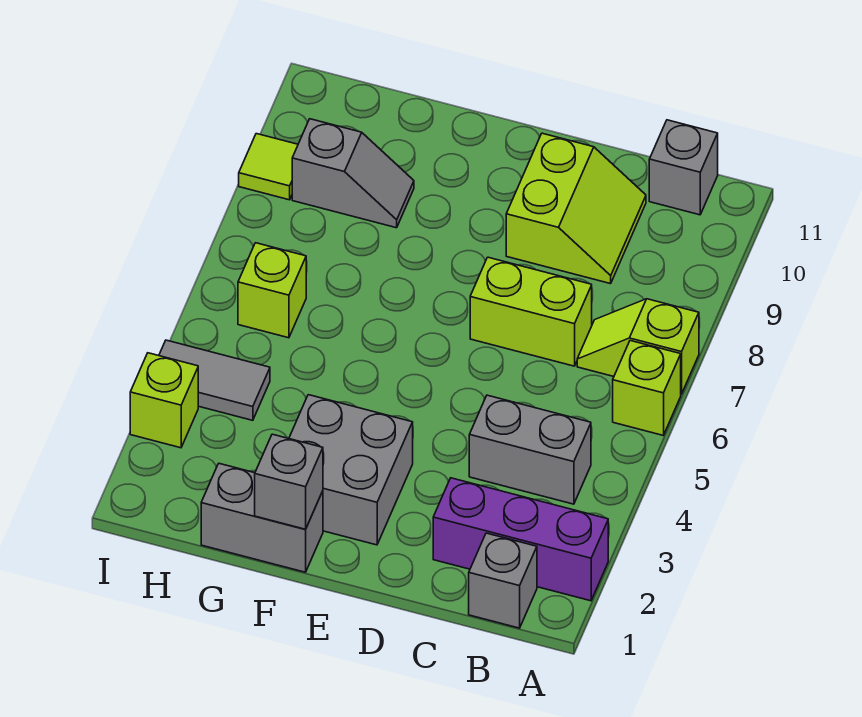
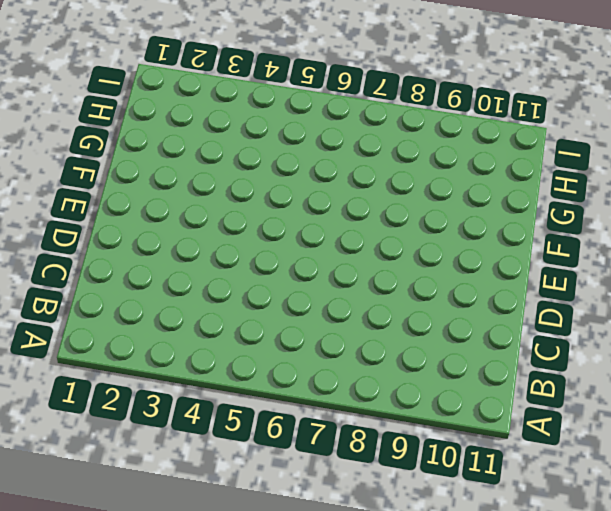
none -> purple brick A2:C2 level 1
none -> lime brick A6 level 1
none -> lime slope A7:B7 level 1 top A

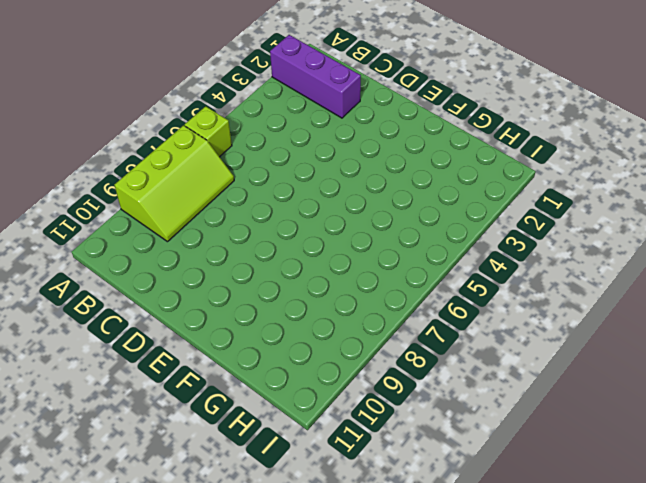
lime slope A7:B9 level 1 top A -> lime slope A7:B7 level 1 top A
none -> grey brick B1 level 1
none -> grey brick B4:C4 level 1
none -> grey brick B11 level 1

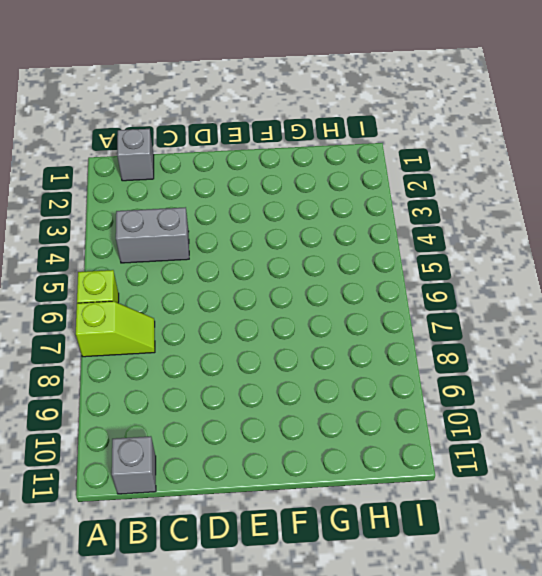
none -> purple brick A2:C2 level 1
none -> lime brick C7:D7 level 1
none -> lime slope C9:D10 level 1 top D

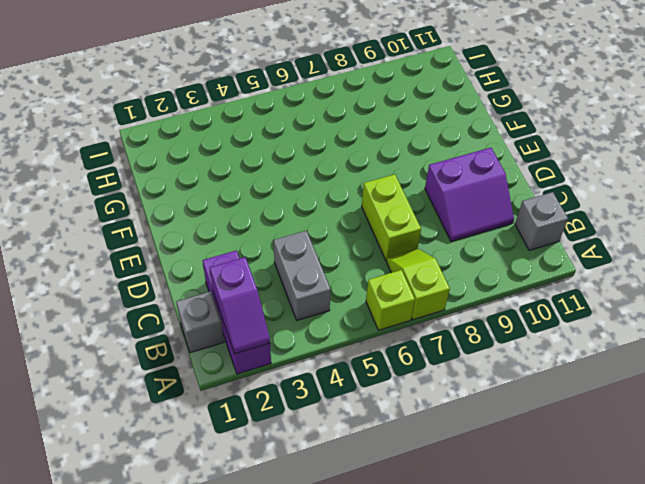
purple slope A2:B2 level 2 top B -> none
purple slope C9:D10 level 1 top D -> lime slope C9:D10 level 1 top D
none -> grey brick E2:F3 level 1
none -> grey brick F1:G1 level 1
none -> grey slope G9:H9 level 1 top H

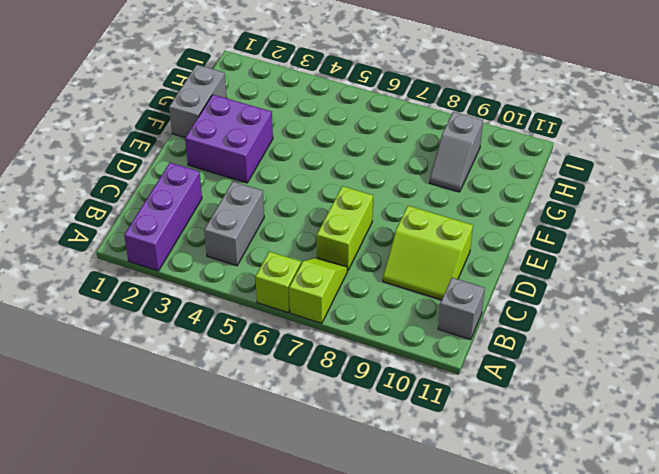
purple brick E2:F3 level 1 -> grey brick E2:F3 level 1
none -> grey brick B1 level 1
none -> grey tile H4:I4 level 1
none -> lime brick H6 level 1

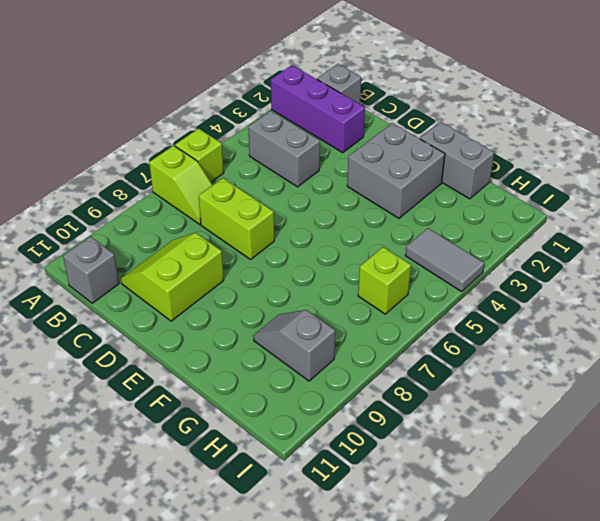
none -> lime brick I3 level 1
none -> lime tile I9 level 1
none -> grey brick F1 level 2

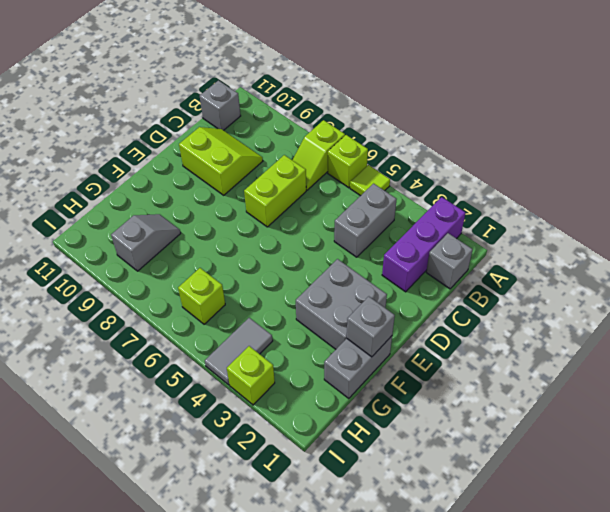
lime tile A5 level 1 -> lime tile I9 level 1

